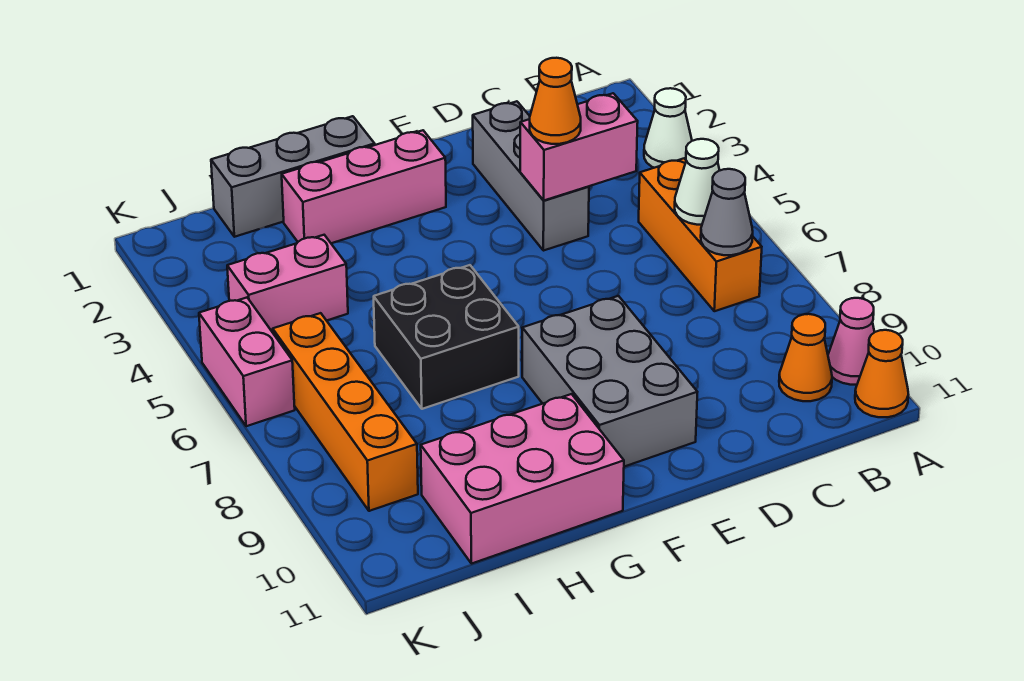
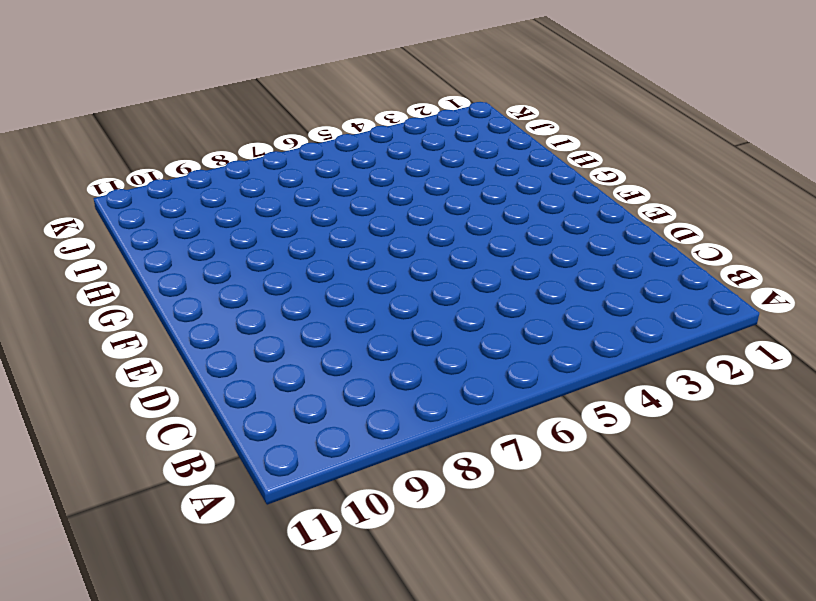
none -> white cone A3 level 1
none -> pink cone A10 level 1
none -> orange cone A11 level 1

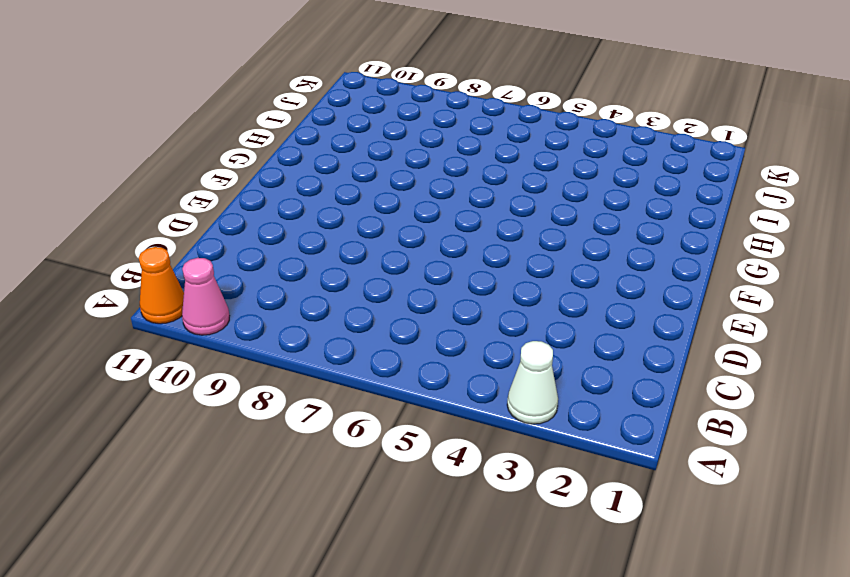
none -> orange brick B5:B7 level 1
none -> orange cone B10 level 1
none -> grey brick D2:D4 level 1

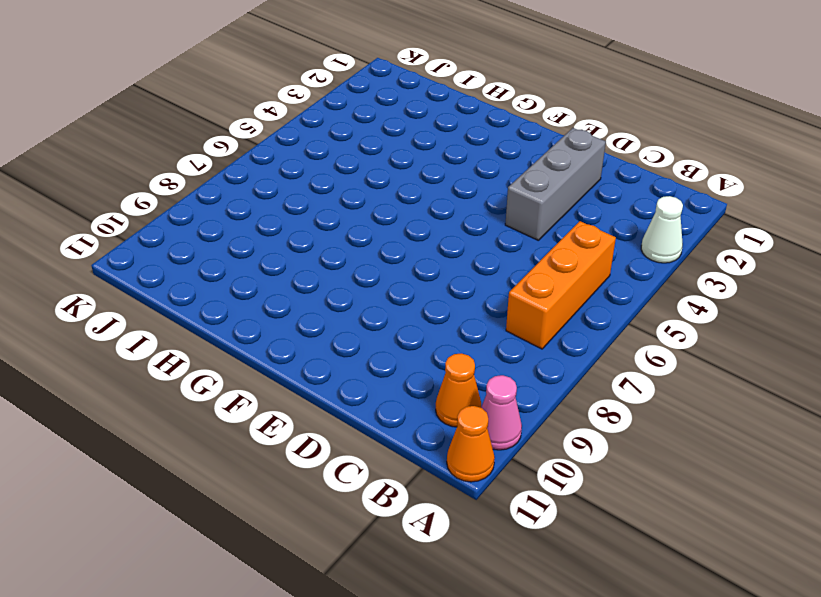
none -> grey brick E8:F10 level 1
none -> pink brick F2:H2 level 1
none -> grey brick G1:I1 level 1

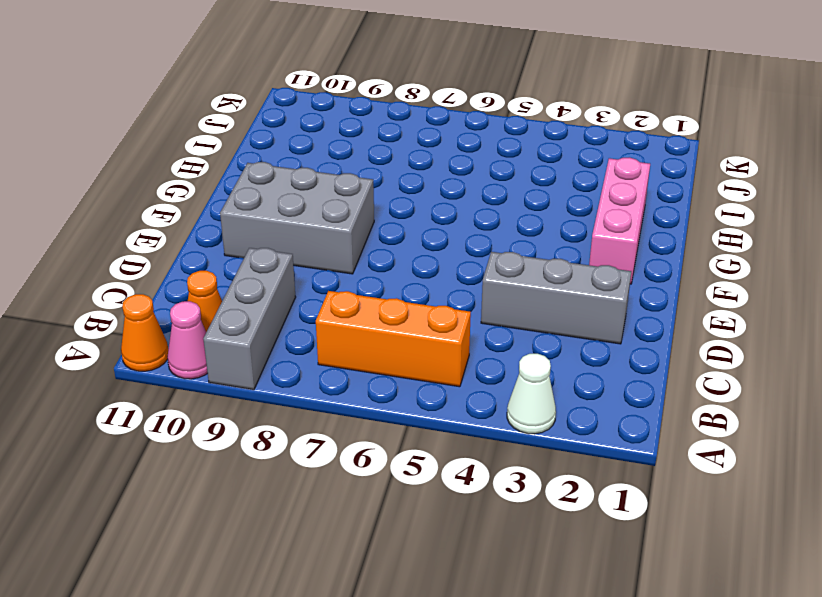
grey brick A9:C9 level 1 -> grey brick G1:I1 level 1
none -> black brick G6:H7 level 1
none -> pink brick G10:I11 level 1
none -> pink brick I4:J4 level 1

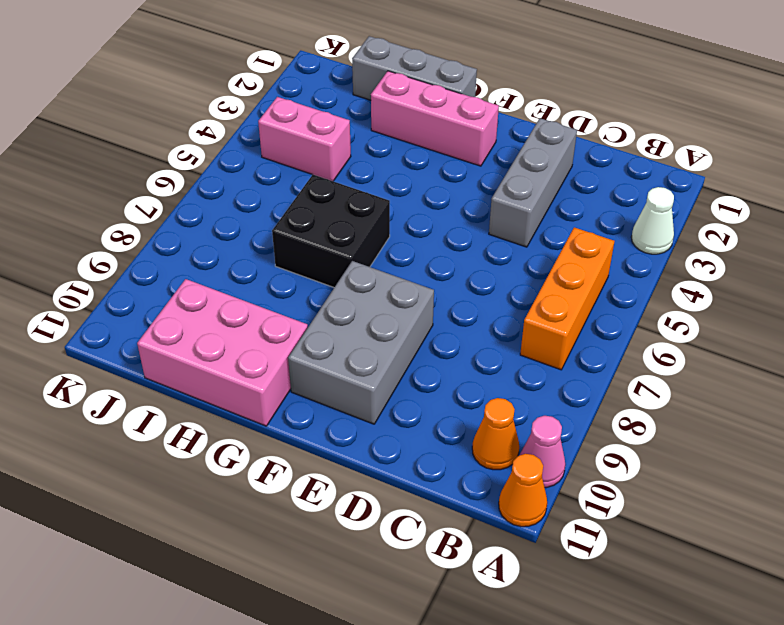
none -> orange brick J6:J9 level 1
none -> pink brick K5:K6 level 1
none -> white cone B6 level 2

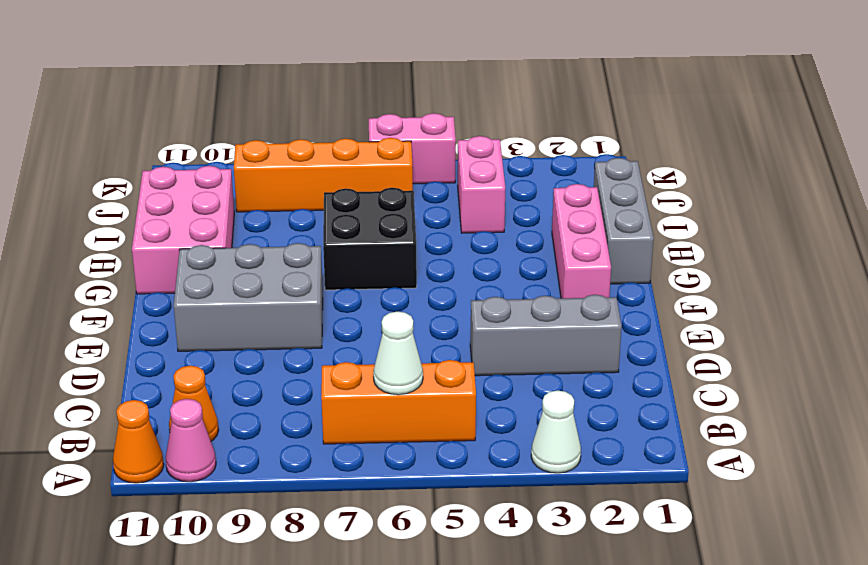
none -> grey cone B7 level 2
none -> pink brick C4:D4 level 2
none -> orange cone D4 level 3

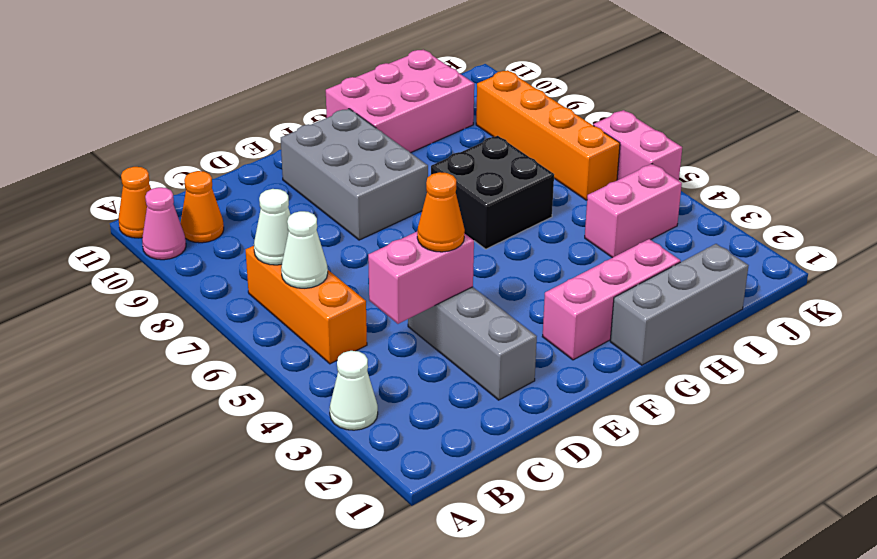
white cone B7 level 2 -> grey cone B7 level 2

